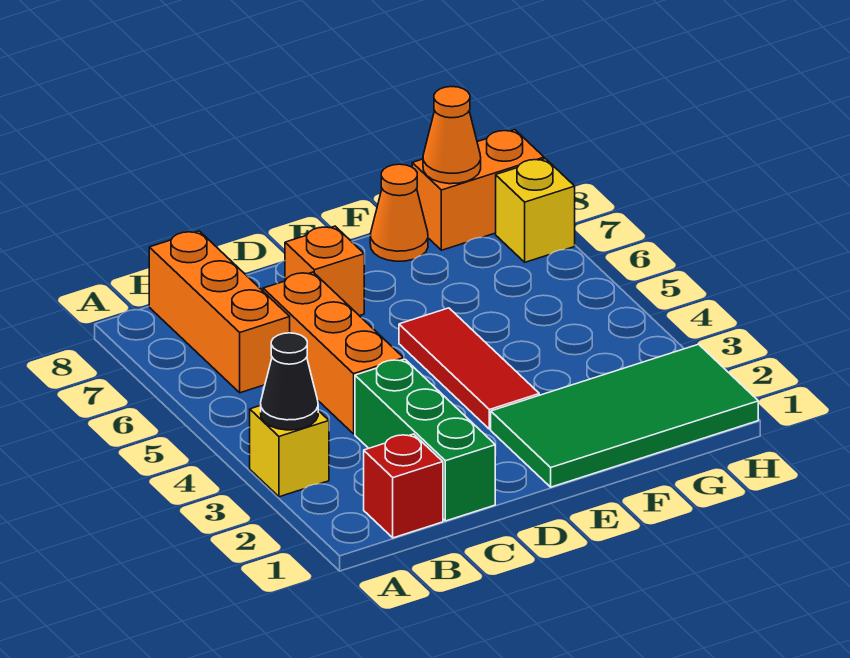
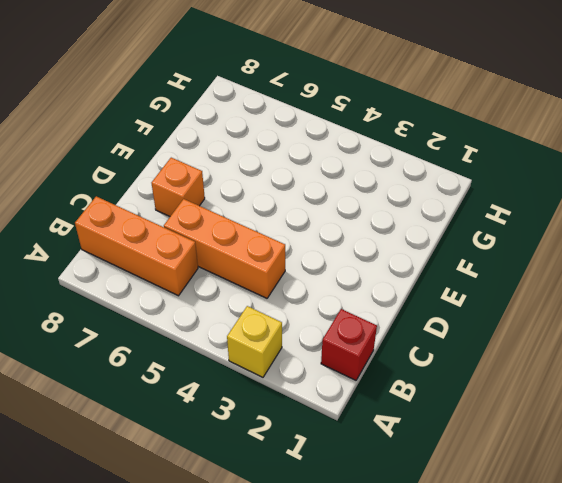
none -> green brick C1:C3 level 1
none -> green tile E1:H2 level 1
none -> red tile E3:E5 level 1

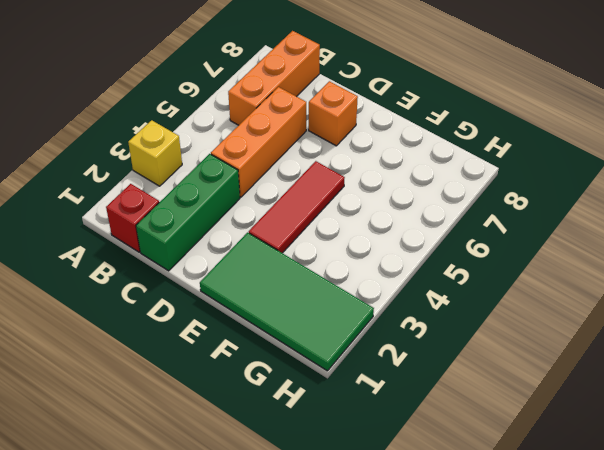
none -> orange cone F8 level 1
none -> orange brick G8:H8 level 1
none -> yellow brick H7 level 1

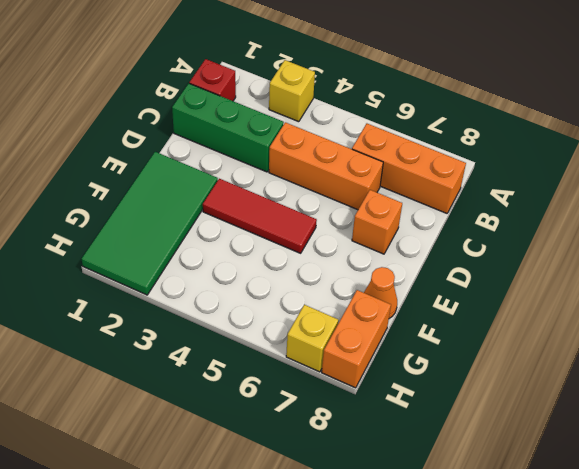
none -> black cone A3 level 2
none -> orange cone G8 level 2

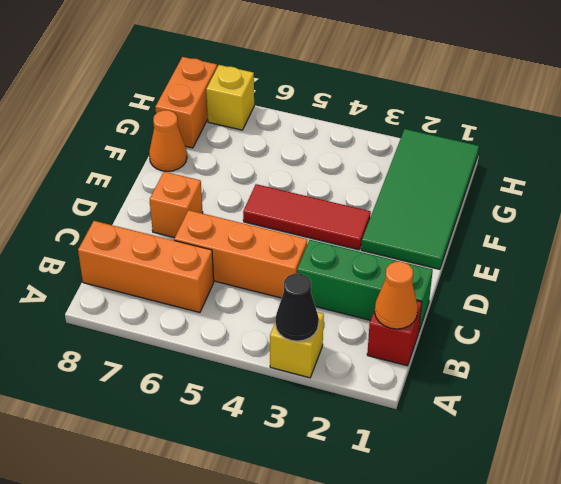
orange cone B1 level 2 -> orange cone G8 level 2

